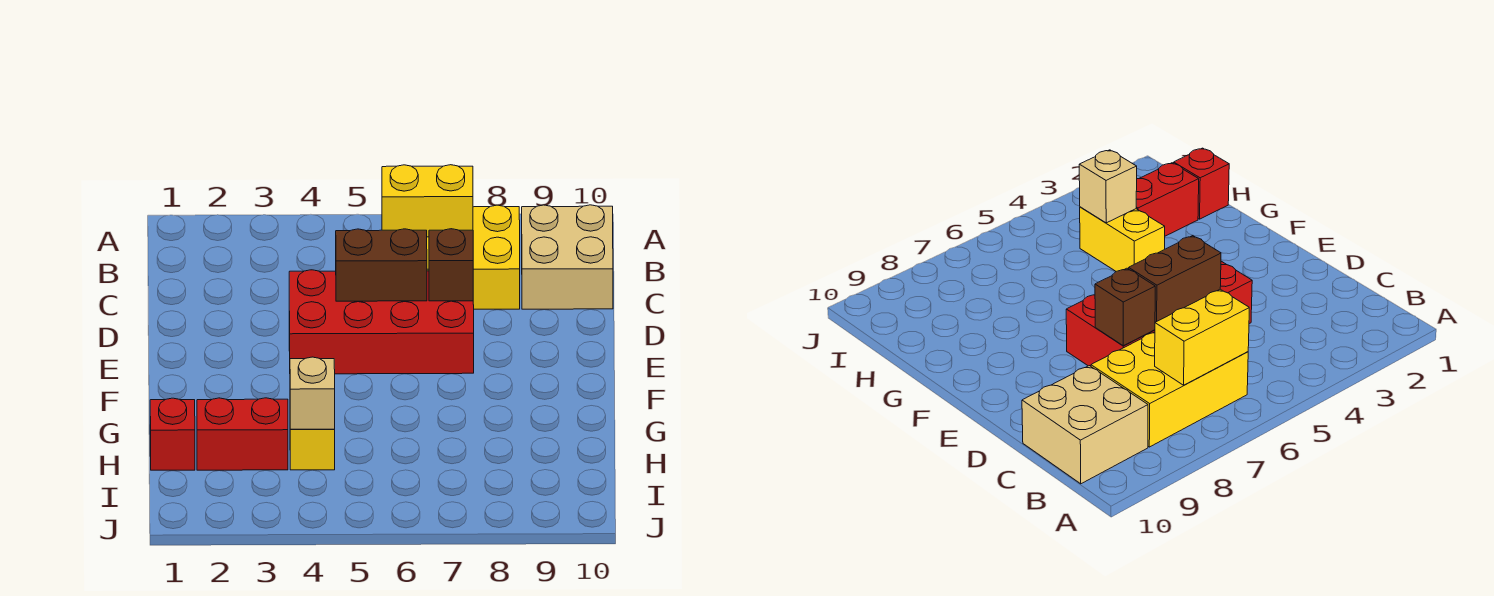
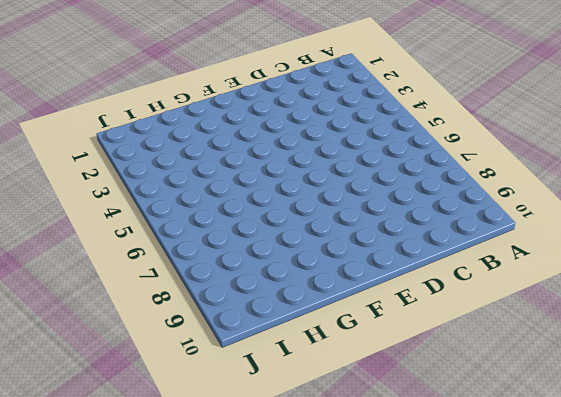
none -> yellow brick B6:C8 level 1
none -> tan brick B9:C10 level 1

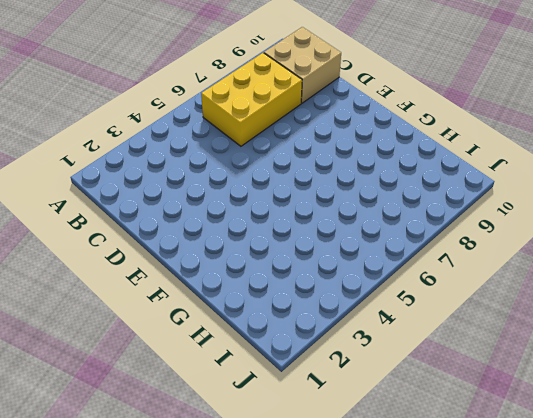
none -> red brick D4:E7 level 1
none -> yellow brick G4:H4 level 1

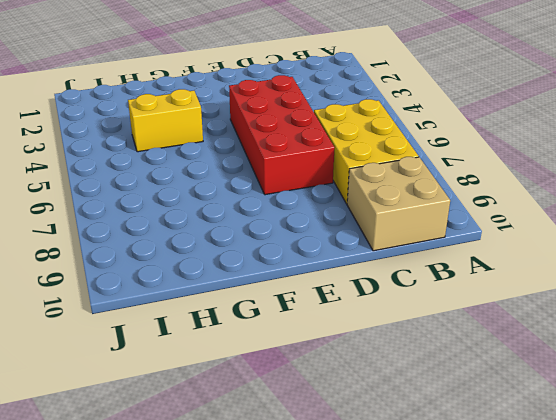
none -> red brick H1 level 1
none -> red brick H2:H3 level 1

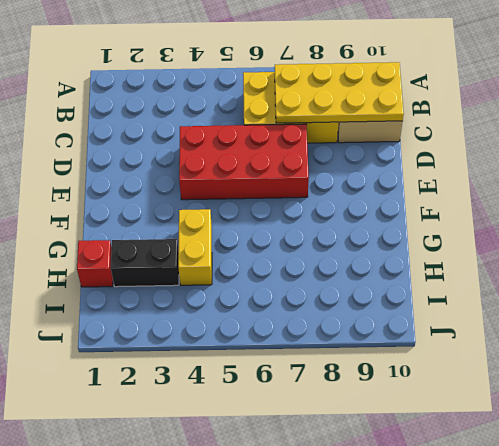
yellow plate B7:C10 level 2 -> yellow brick B6:B7 level 2
black brick H2:H3 level 1 -> red brick H2:H3 level 1
none -> brown brick D5:D6 level 2
none -> brown brick D7 level 2

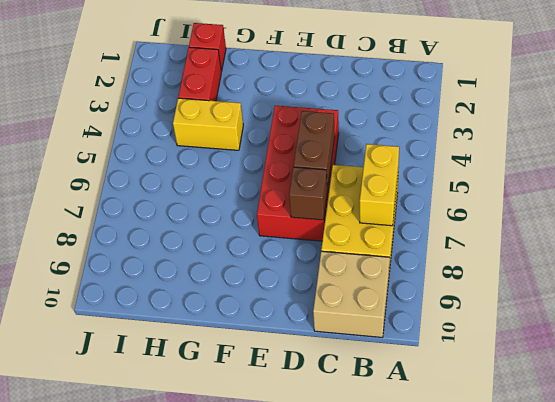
none -> tan brick H4 level 2

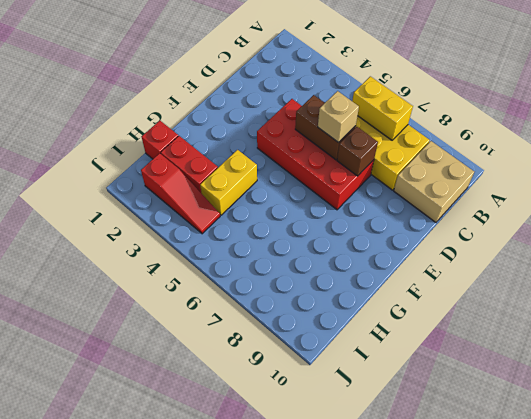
tan brick D6 level 3 -> tan brick H4 level 2
red slope I2:I4 level 1 top 2 -> none

